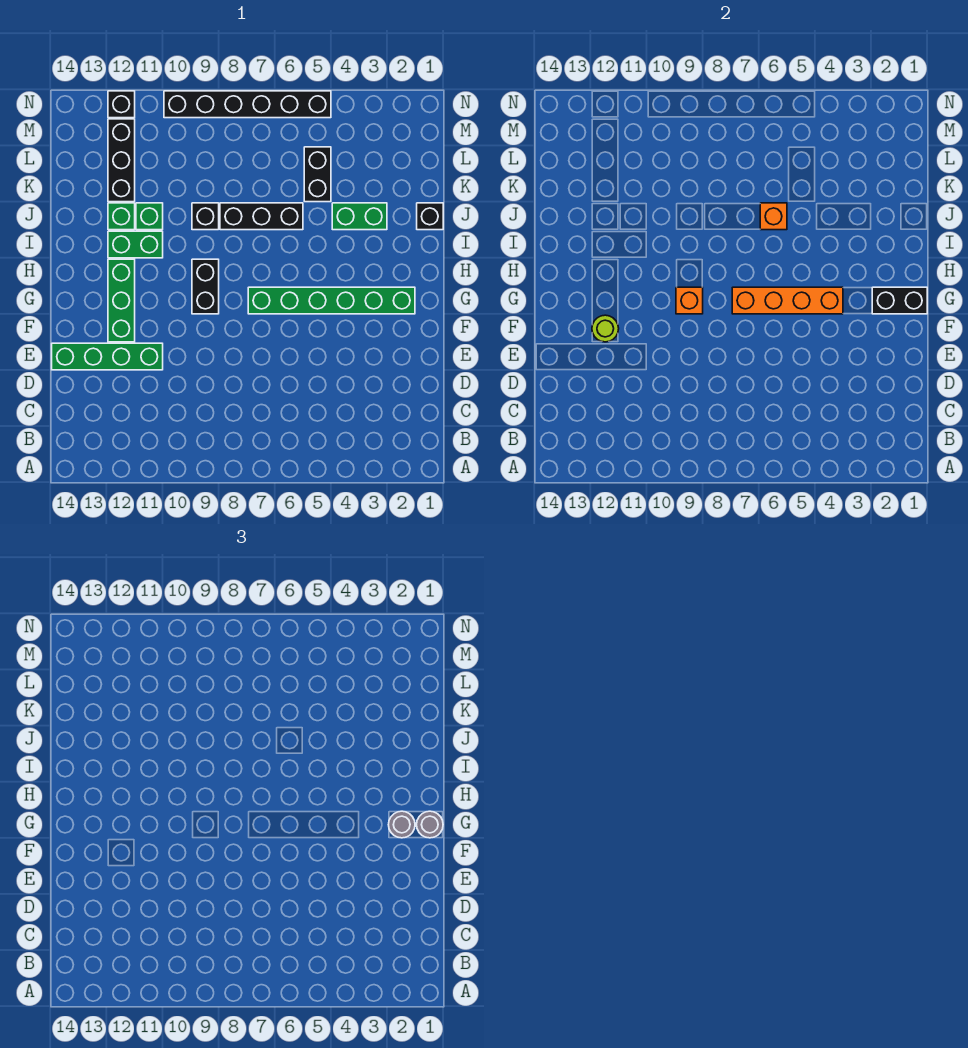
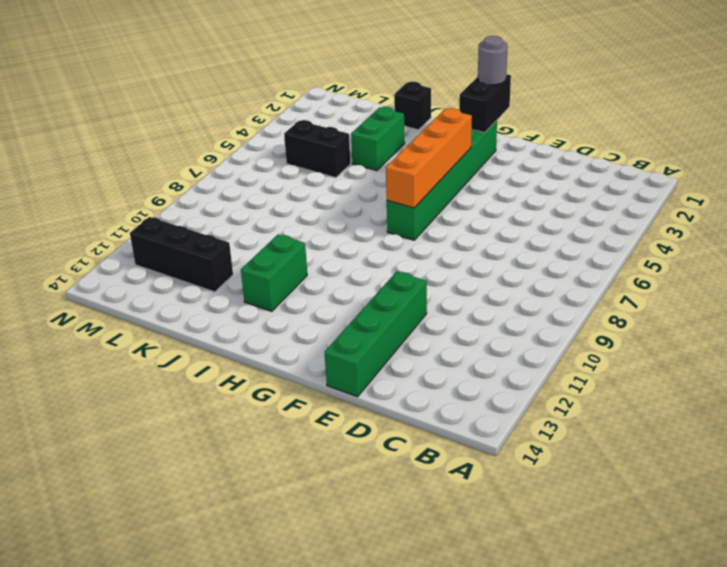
none -> green brick F12:H12 level 1
none -> black brick G9:H9 level 1
none -> black brick J6:J8 level 1

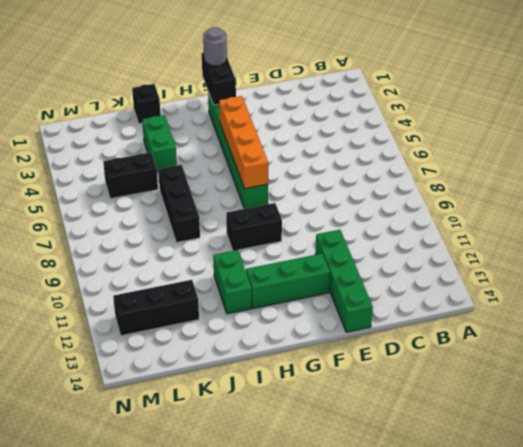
none -> black brick J9 level 1
none -> green brick J11 level 1
none -> green brick J12 level 1

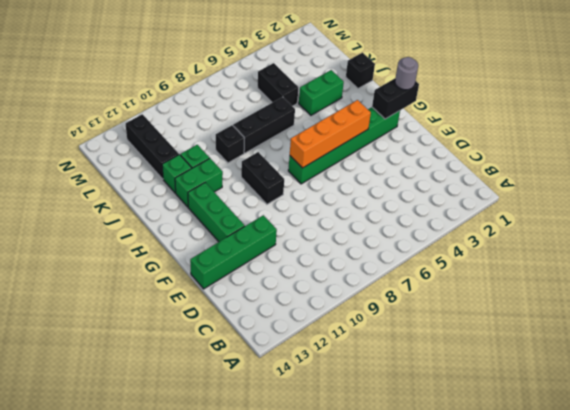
none -> black brick N5:N10 level 1
none -> black brick N12 level 1
none -> lime round brick F12 level 2

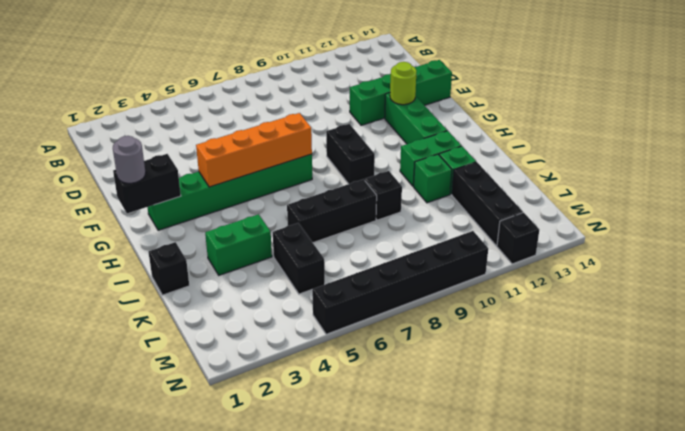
none -> orange brick G9 level 2
none -> orange brick J6 level 2
none -> grey round brick G2 level 3

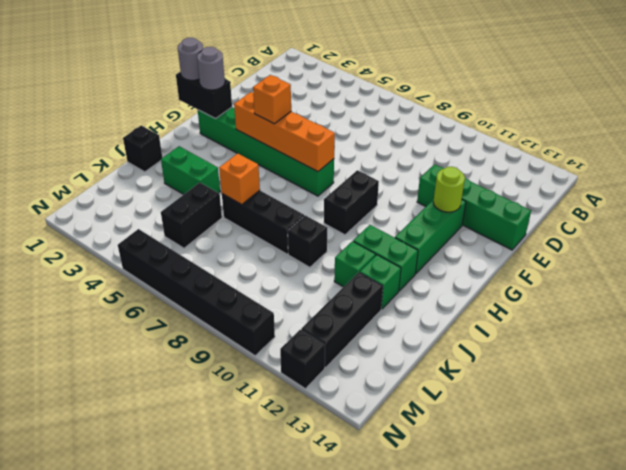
orange brick G5 level 3 -> orange brick G9 level 2

